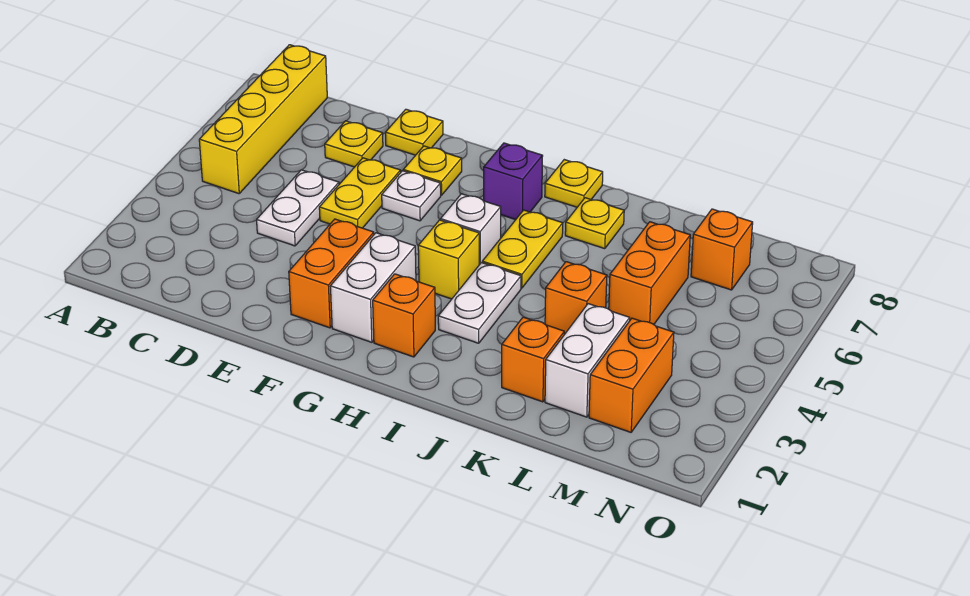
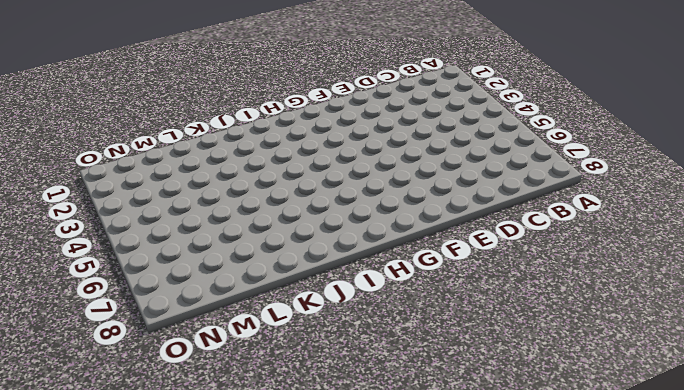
none -> yellow brick B5:B8 level 1
none -> white plate D4:D5 level 1
none -> yellow plate D7 level 1

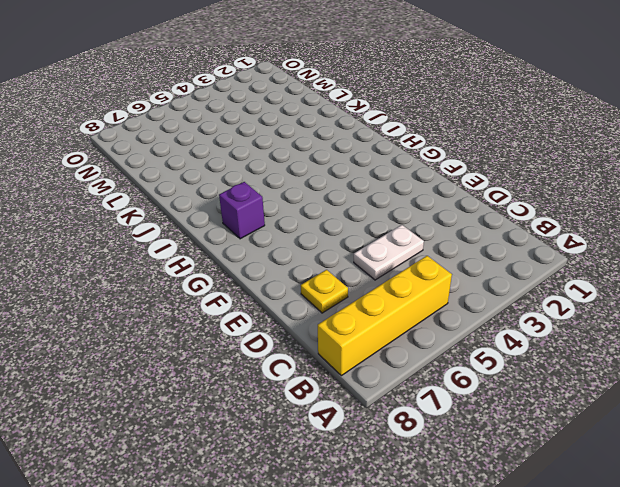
none -> yellow plate E5:E6 level 1
none -> yellow plate E8 level 1
none -> orange brick F2:F3 level 1

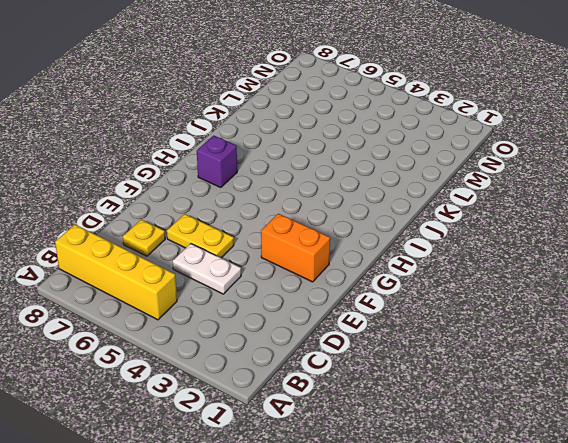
none -> yellow plate E8 level 1
none -> white plate F6 level 1
none -> yellow plate F7 level 1

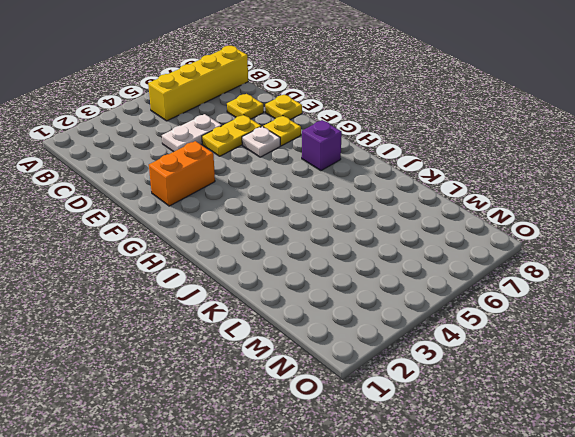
none -> white brick G2:G3 level 1
none -> orange brick H2 level 1
none -> yellow brick H4 level 1

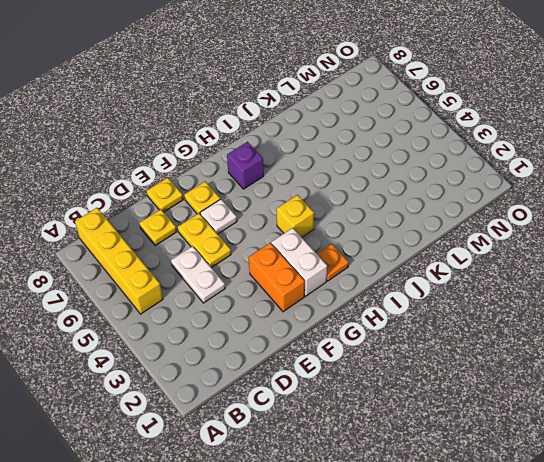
orange plate H2 level 1 -> orange brick H2 level 1
none -> white brick H5 level 1
none -> white plate I3:I4 level 1
none -> yellow plate I5:I6 level 1

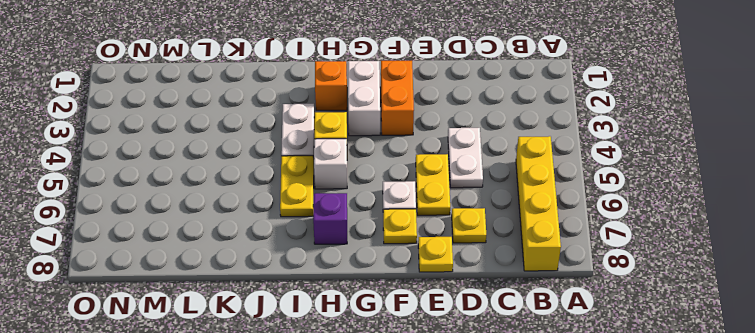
none -> yellow plate I8 level 1
none -> yellow plate J7 level 1
none -> orange brick K2 level 1

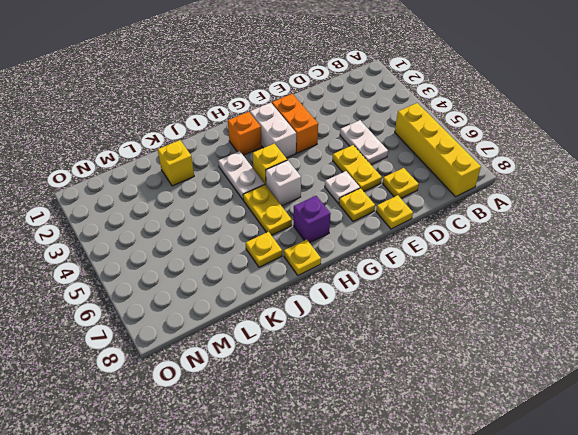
yellow brick K2 level 1 -> orange brick K2 level 1
none -> orange brick K4 level 1
none -> white brick L2:L3 level 1
none -> orange brick L5:L6 level 1

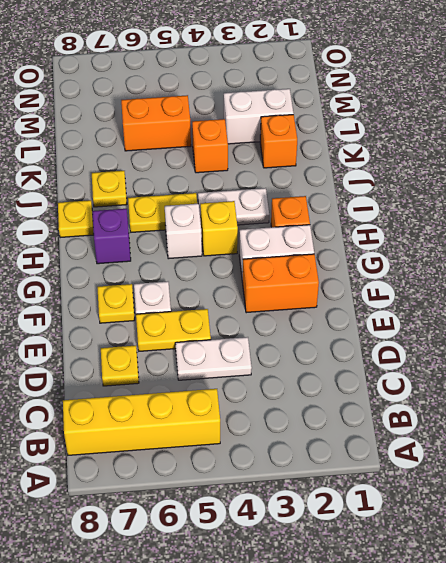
none -> yellow plate E8 level 1
none -> orange brick M2:M3 level 1
none -> orange brick M7 level 1

